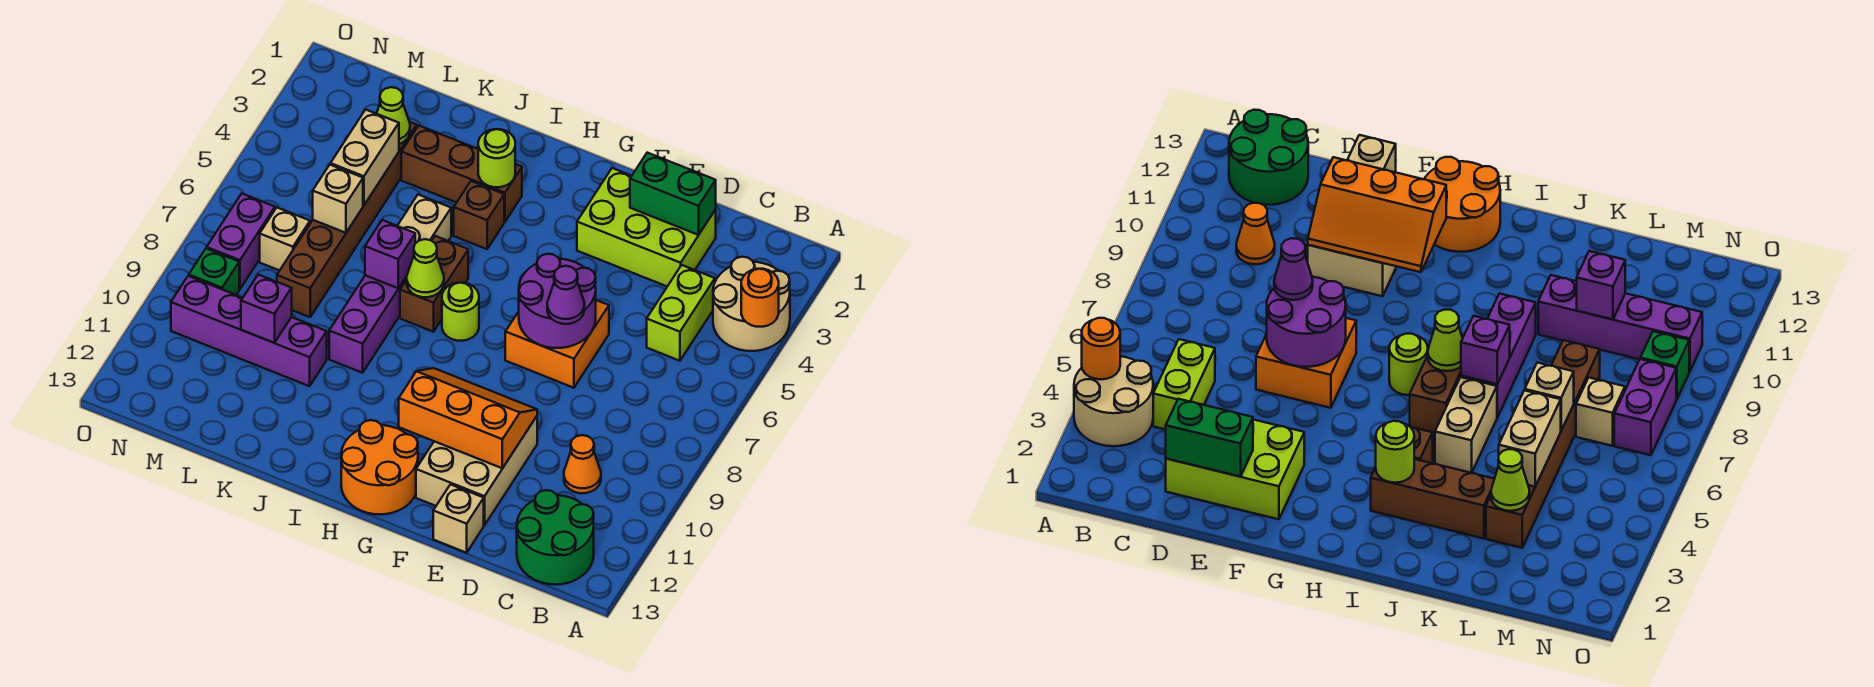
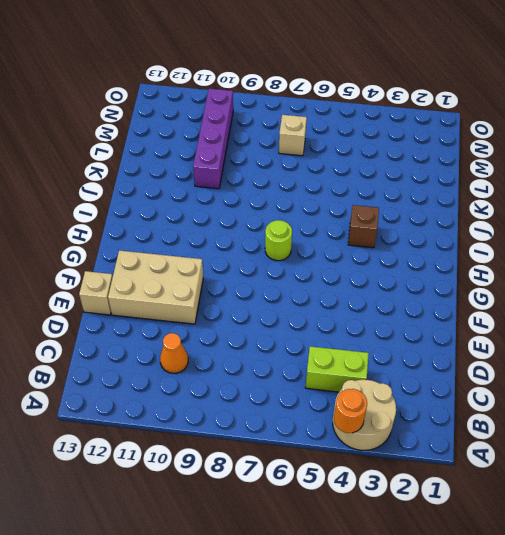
none -> green round brick B12:C13 level 1
none -> lime brick D2:F3 level 1
none -> orange brick E6:F7 level 1
none -> orange round brick G12:H13 level 1

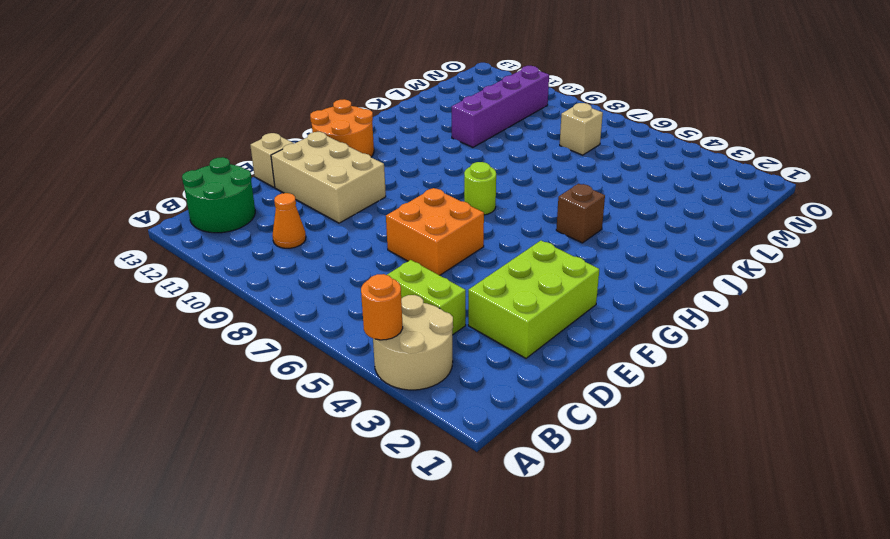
none -> brown brick I3:K3 level 1
none -> brown brick I6:I7 level 1
none -> tan brick J5:J6 level 1
none -> purple brick J7:J9 level 1

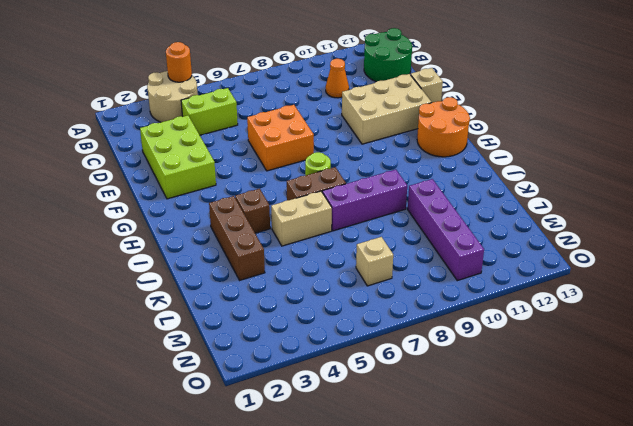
none -> brown brick L3:L8 level 1
none -> purple brick N7:N8 level 1
none -> green brick N9 level 1
none -> green brick D2:E2 level 2

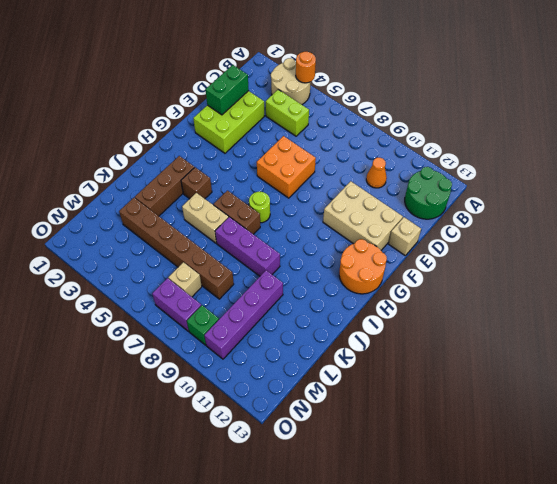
none -> purple round brick E6:F7 level 2
none -> orange slope E10:G11 level 2 top 11
none -> lime round brick I3 level 2
none -> lime cone I7 level 2

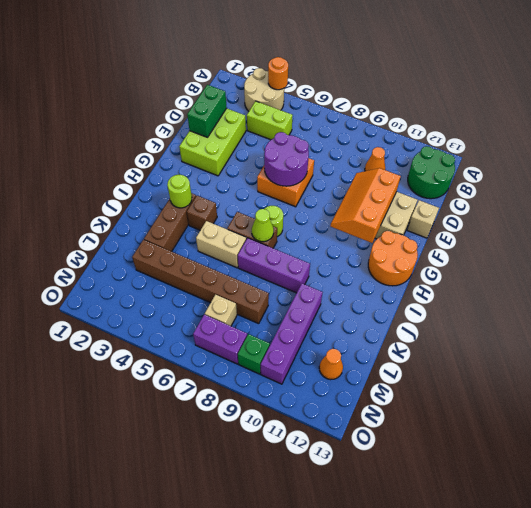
orange cone M12 level 1 -> none
none -> purple brick J7 level 2
none -> lime cone L3 level 2
none -> tan brick L4:L5 level 2
none -> tan brick L6 level 2

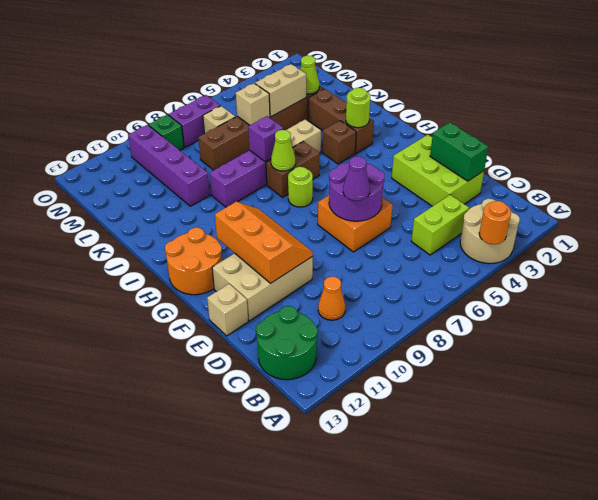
none -> purple brick L10 level 2

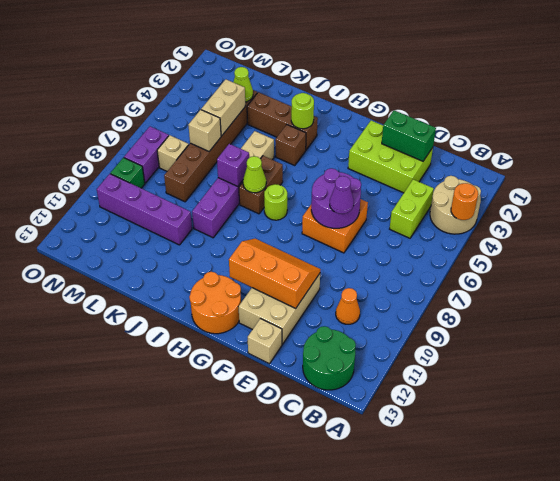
none -> purple brick L10 level 2

